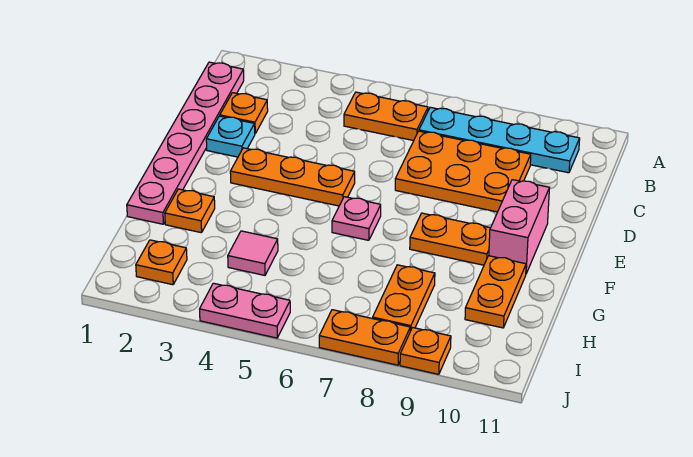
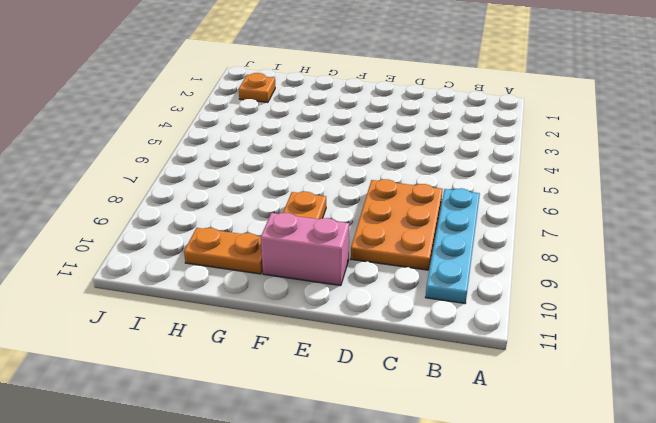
none -> pink plate B1:G1 level 1
none -> orange plate B5:B6 level 1
none -> orange plate C2 level 1

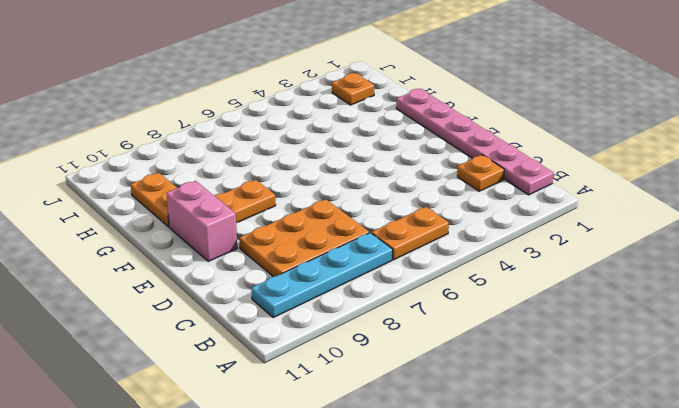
none -> cyan plate D2 level 1
none -> orange plate E3:E5 level 1
none -> pink plate F6 level 1

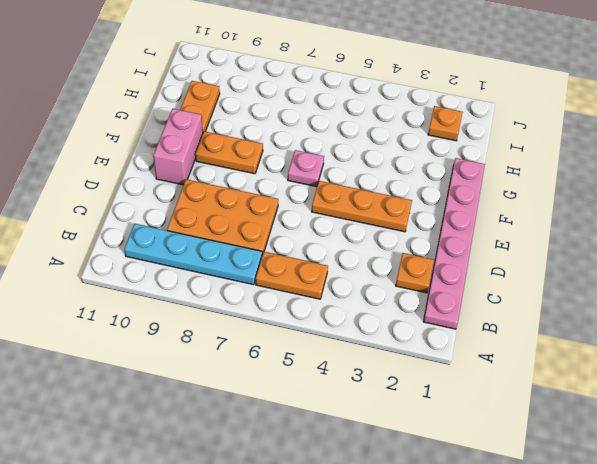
none -> cyan plate D2 level 1
none -> orange plate G2 level 1
none -> pink tile H4 level 1

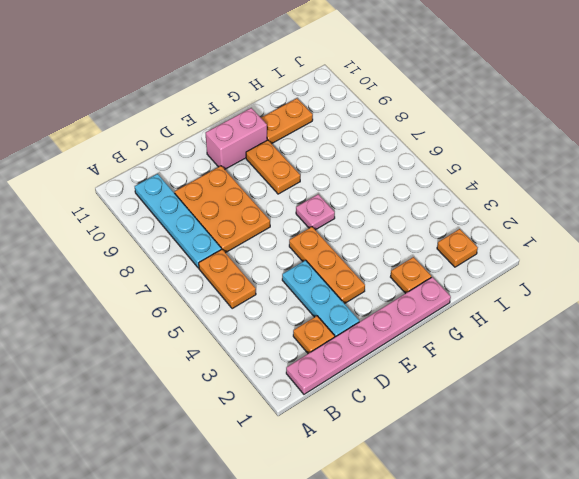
cyan plate D2:D4 level 1 -> cyan plate D2 level 1
none -> pink tile H4 level 1
none -> orange plate H8:I8 level 1
none -> pink plate J4:J5 level 1

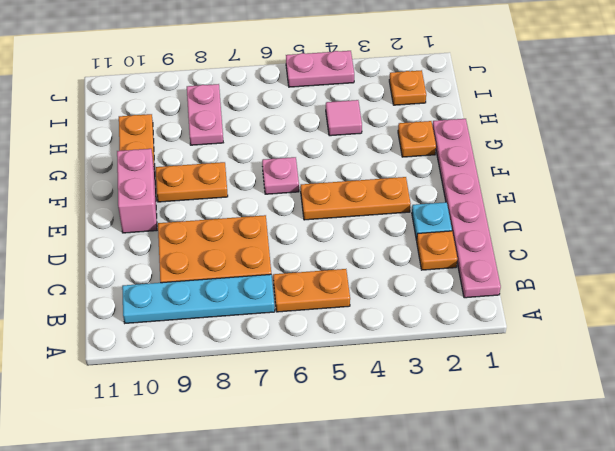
pink plate H8:I8 level 1 -> orange plate H8:I8 level 1
none -> orange plate J7:J8 level 1
none -> orange plate J9 level 1

